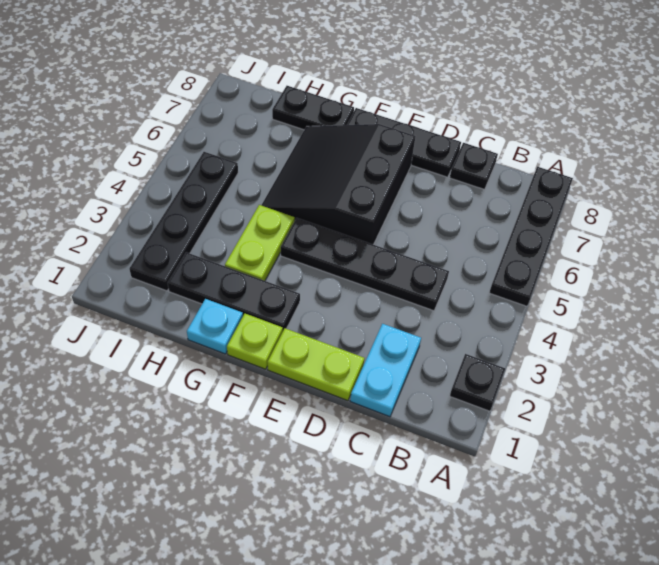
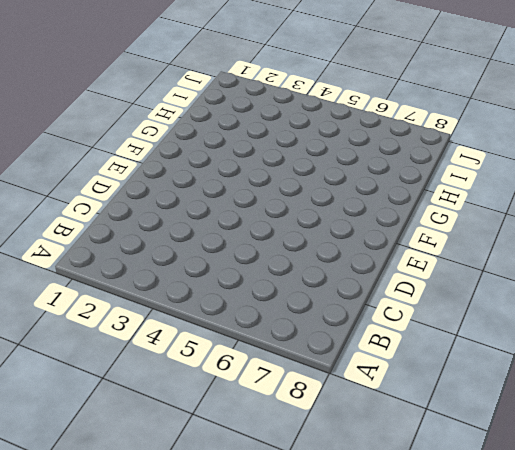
none -> black plate A2 level 1
none -> black plate A5:A8 level 1
none -> cyan plate C1:C2 level 1

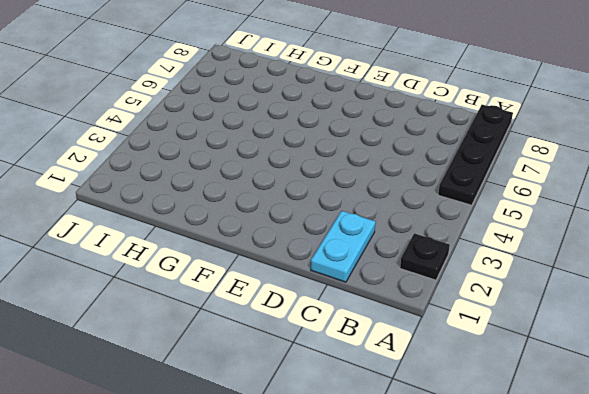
none -> black plate C4:F4 level 1
none -> black plate C8 level 1
none -> lime plate D1:E1 level 1

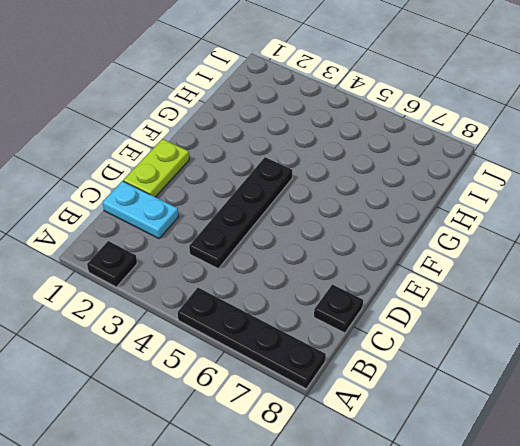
none -> black plate D8:F8 level 1
none -> black slope E5:G7 level 1 top E
none -> lime plate F1 level 1

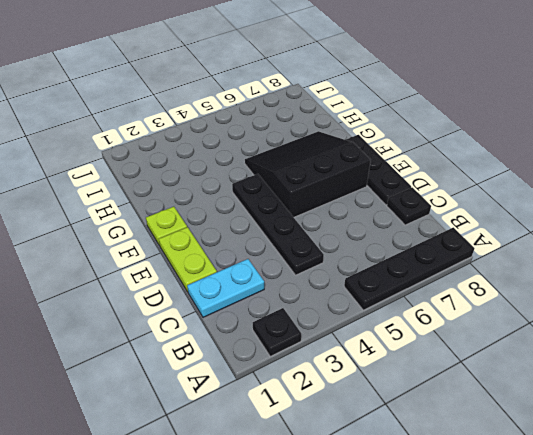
none -> black plate F2:H2 level 1
none -> cyan plate G1 level 1
none -> lime plate G3:G4 level 1

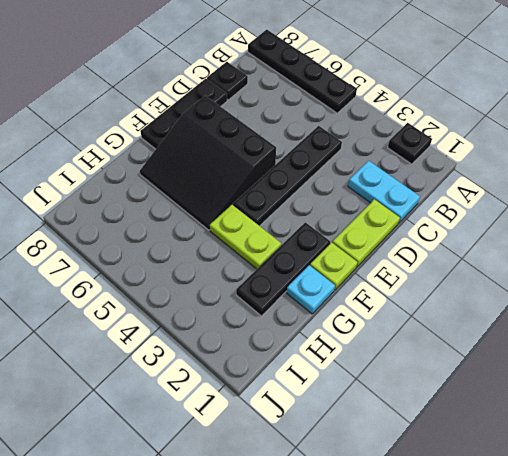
none -> black plate G8:H8 level 1
none -> black plate I2:I5 level 1

